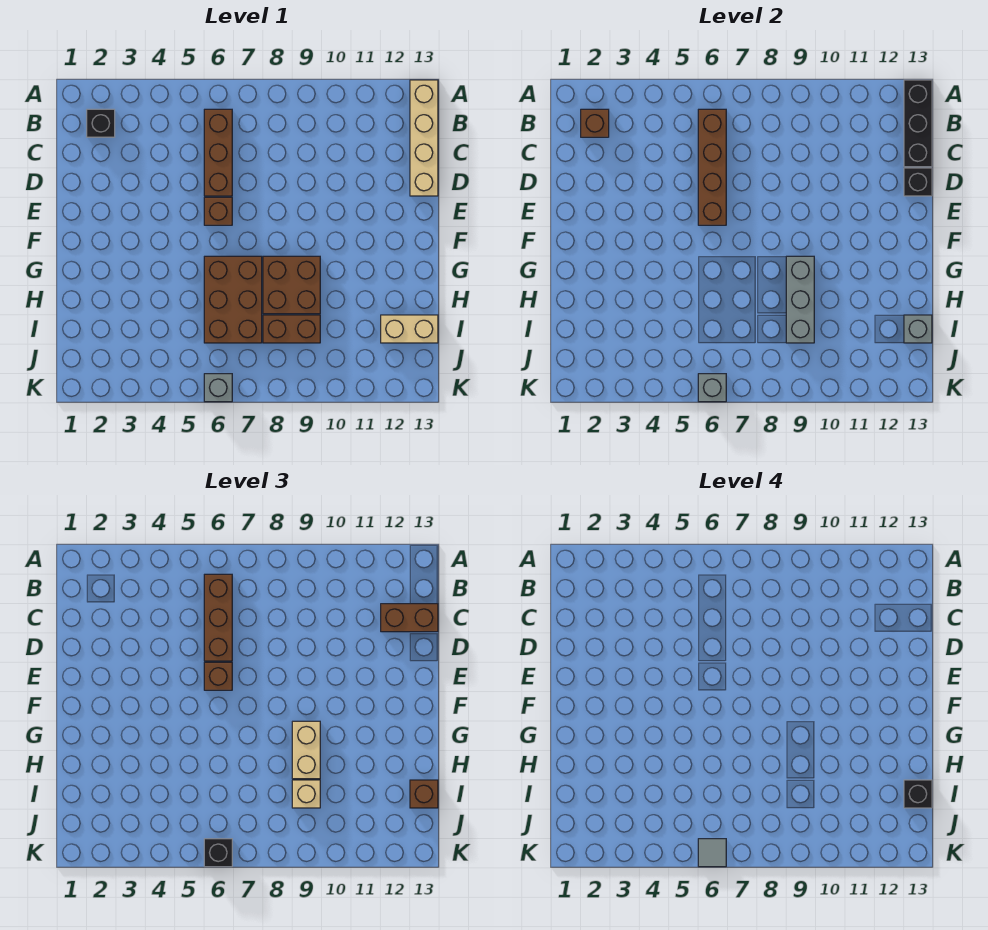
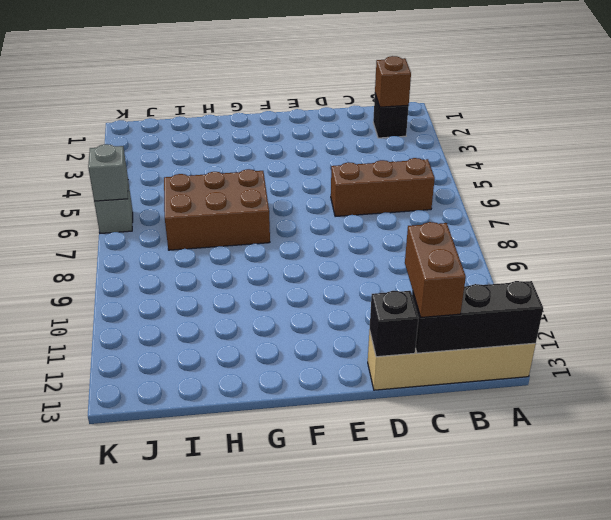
none -> brown brick E6 level 1
none -> brown brick G8:H9 level 1
none -> brown brick I8:I9 level 1

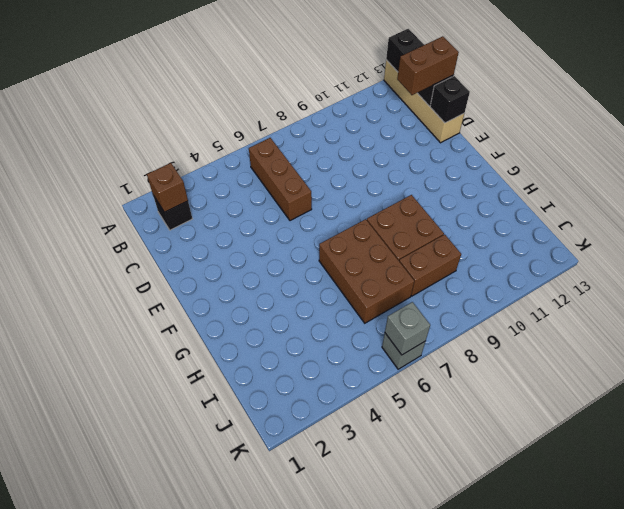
none -> brown brick E6 level 1
none -> tan brick I12:I13 level 1
none -> brown brick B6:E6 level 2

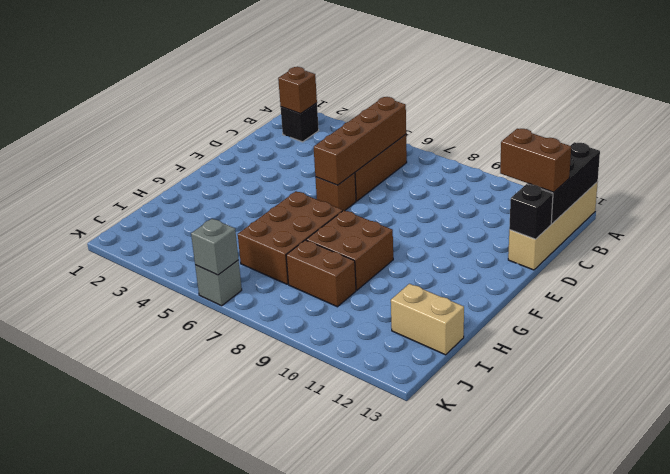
none -> grey brick G9:I9 level 2
none -> grey brick I13 level 2
none -> brown brick B6:D6 level 3

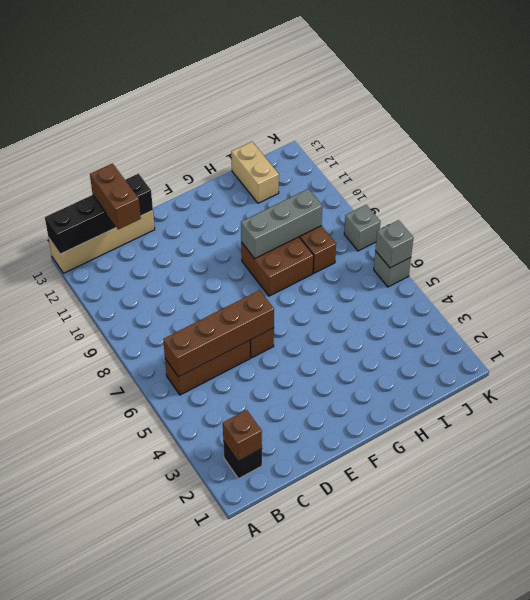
grey brick K8 level 1 -> grey brick I13 level 2
none -> brown brick G6:I7 level 1
none -> brown brick B6:D6 level 3
none -> brown brick E6 level 3

